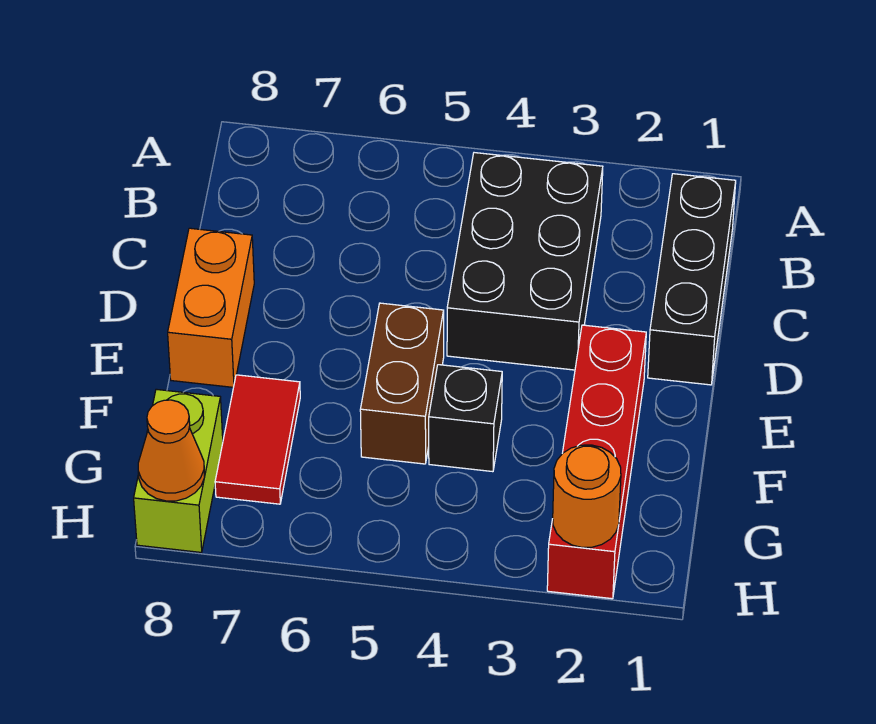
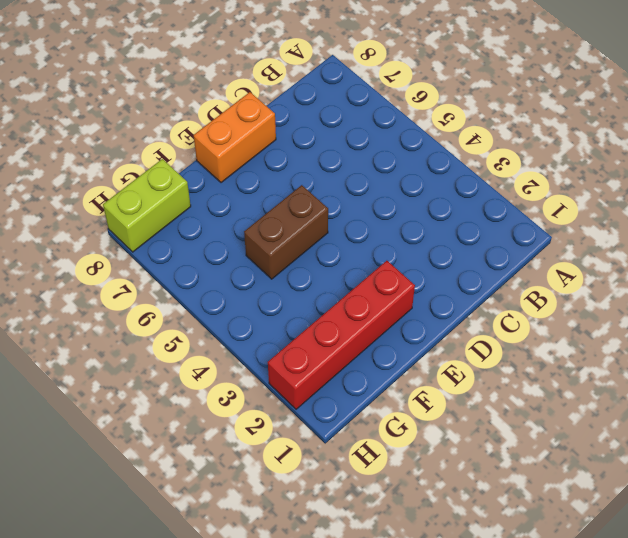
none -> black brick B1:D1 level 1
none -> black brick B3:D4 level 1

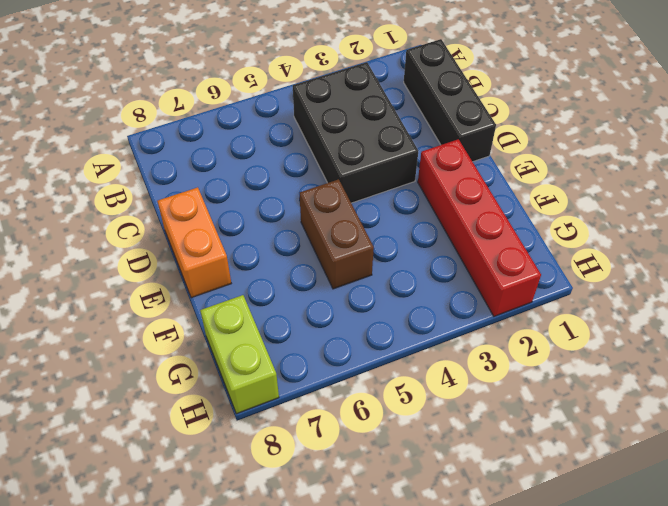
none -> black brick F4 level 1
none -> red tile F7:G7 level 1

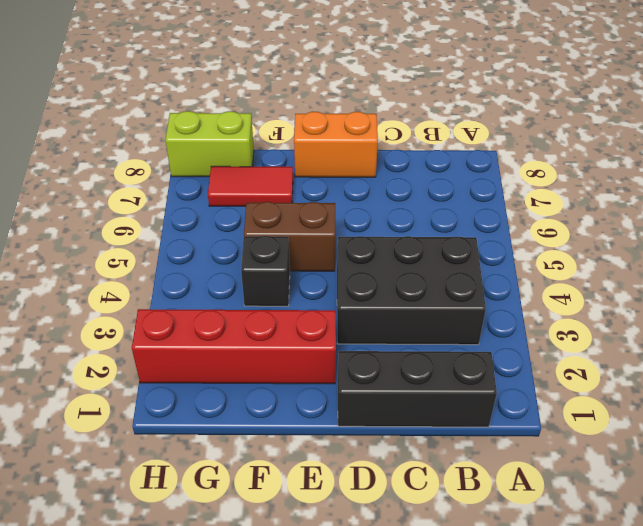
none -> orange round brick H2 level 2
none -> orange cone H8 level 2

